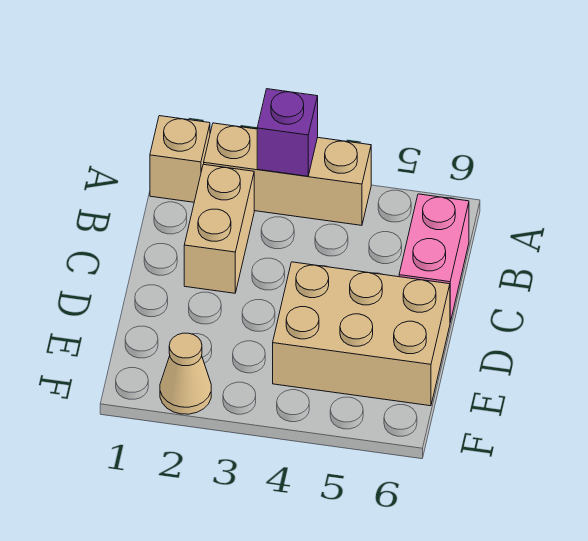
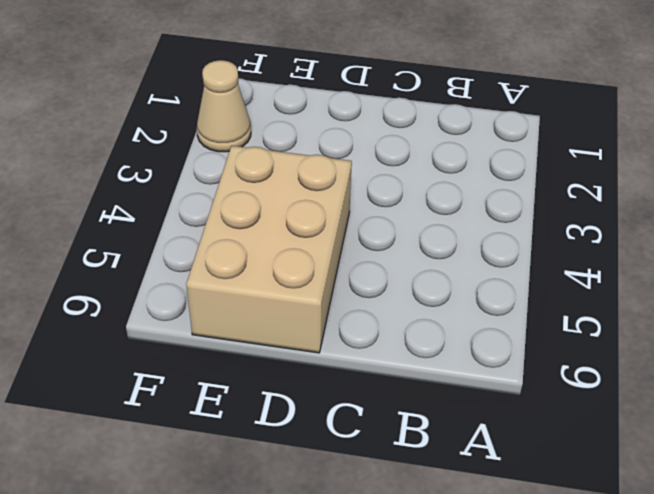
none -> tan brick A1 level 1
none -> tan brick A2:A4 level 1

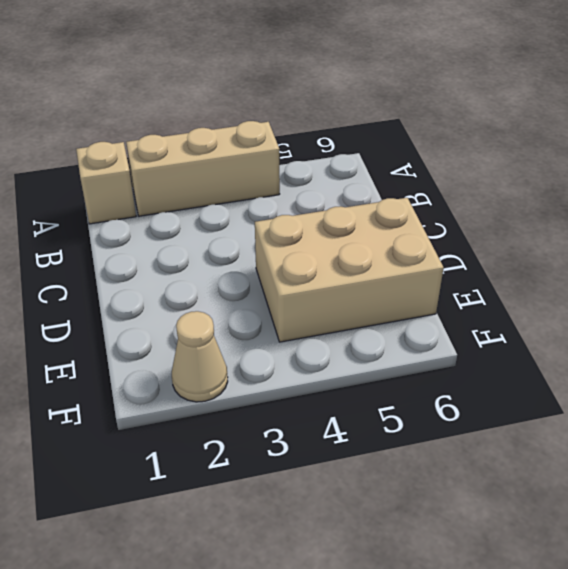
none -> tan brick B2:C2 level 1
none -> pink brick B6:C6 level 1

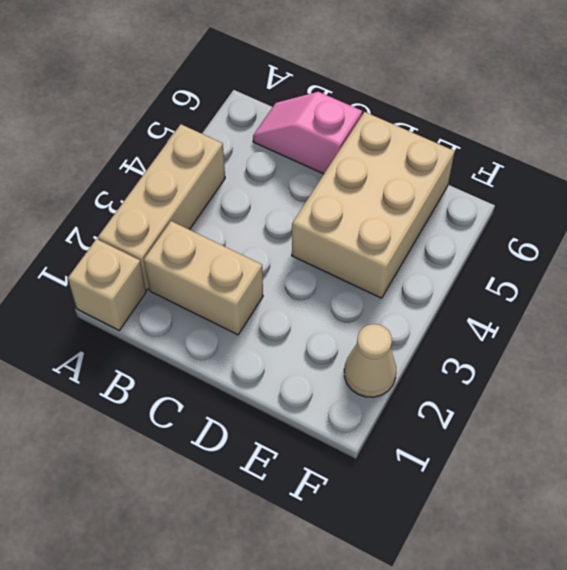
pink slope B6:C6 level 1 top C -> pink brick B6:C6 level 1
none -> purple brick A3 level 2

